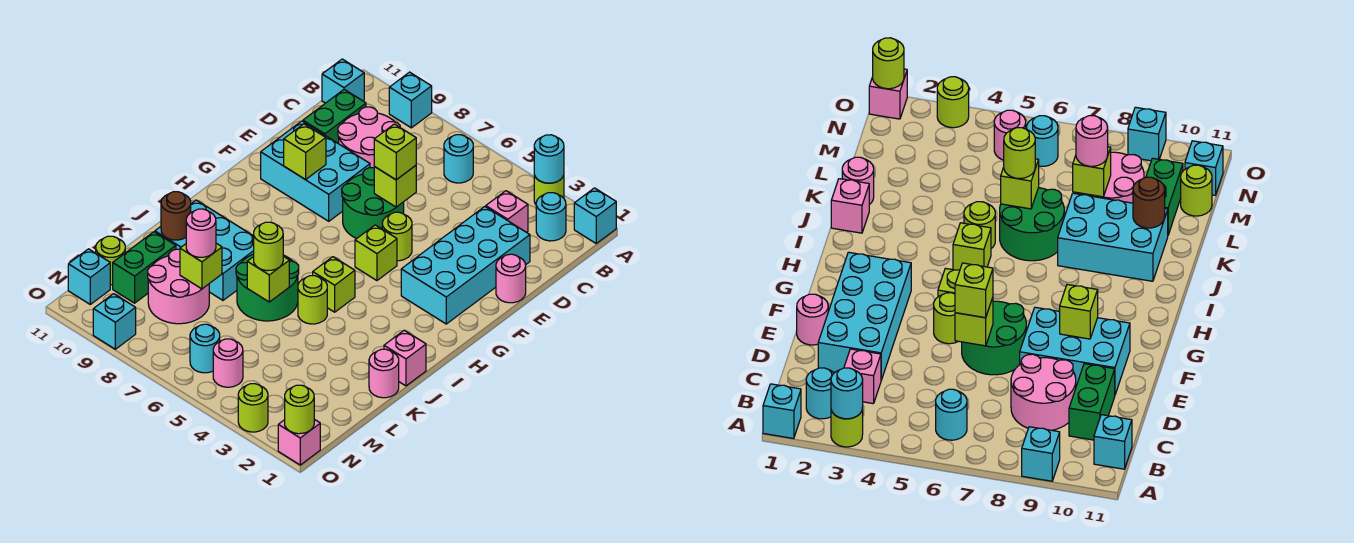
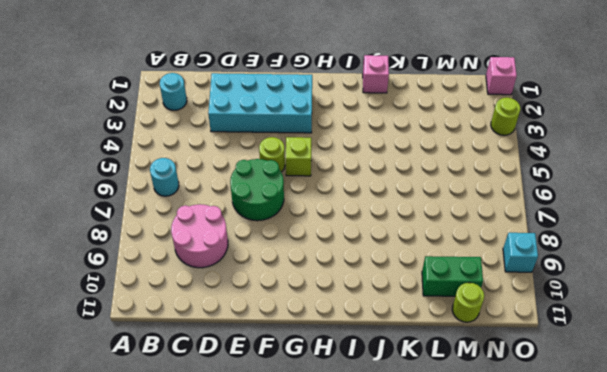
none -> cyan brick A1 level 1
none -> lime round brick A3 level 1
none -> cyan brick A9 level 1
none -> cyan brick B11 level 1

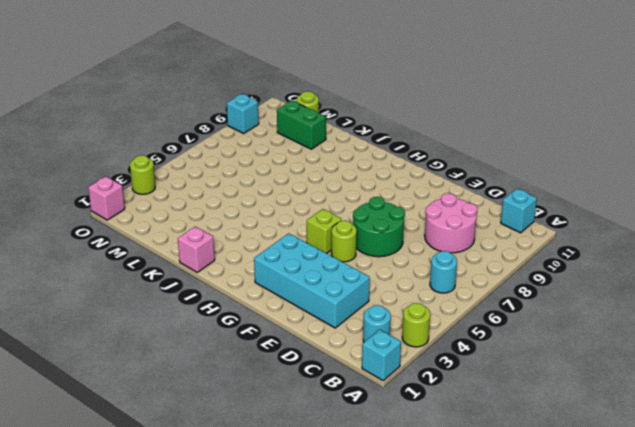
none -> cyan brick A9 level 1
none -> pink brick C3 level 1
none -> green brick C10:D10 level 1
none -> pink round brick E1 level 1

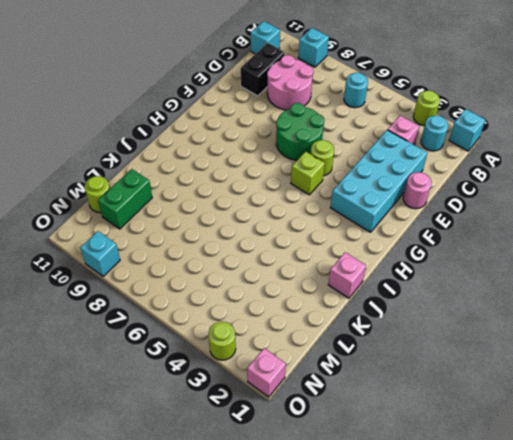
black brick C10:D10 level 1 -> green brick C10:D10 level 1
none -> cyan brick E8:F10 level 1
none -> lime brick I5 level 1
none -> lime round brick J5 level 1
none -> green round brick J6:K7 level 1

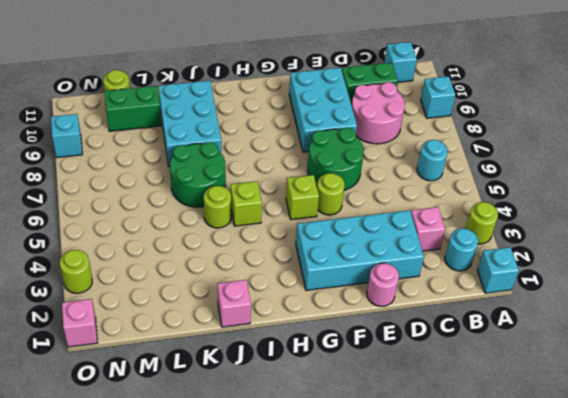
none -> pink round brick K1 level 1
none -> pink round brick L8:M9 level 1
none -> pink round brick N5 level 1
none -> cyan round brick N6 level 1

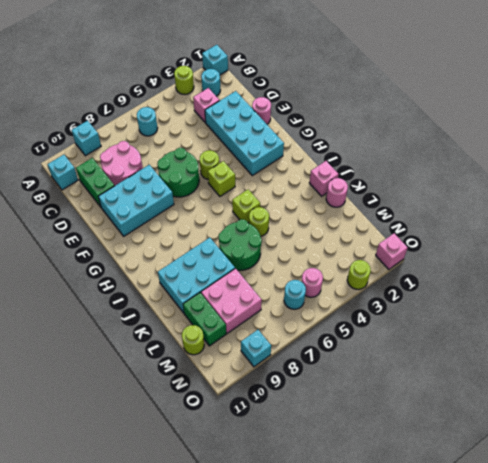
pink brick L8:M9 level 1 -> pink round brick L8:M9 level 1
none -> cyan brick N11 level 1
none -> cyan round brick A3 level 2
none -> lime brick E6 level 2
none -> lime brick F9 level 2

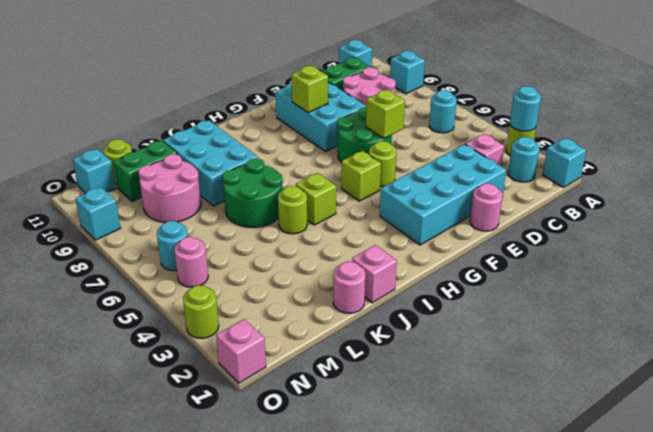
none -> lime brick K6 level 2
none -> brown round brick K10 level 2
none -> lime brick L8 level 2
none -> lime round brick O1 level 2

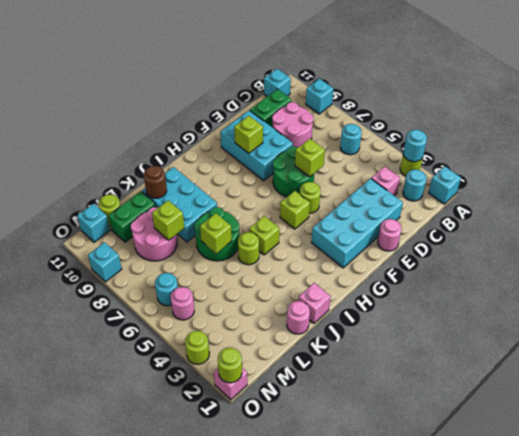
none -> lime brick E6 level 3
none -> lime round brick K6 level 3
none -> pink round brick L8 level 3

